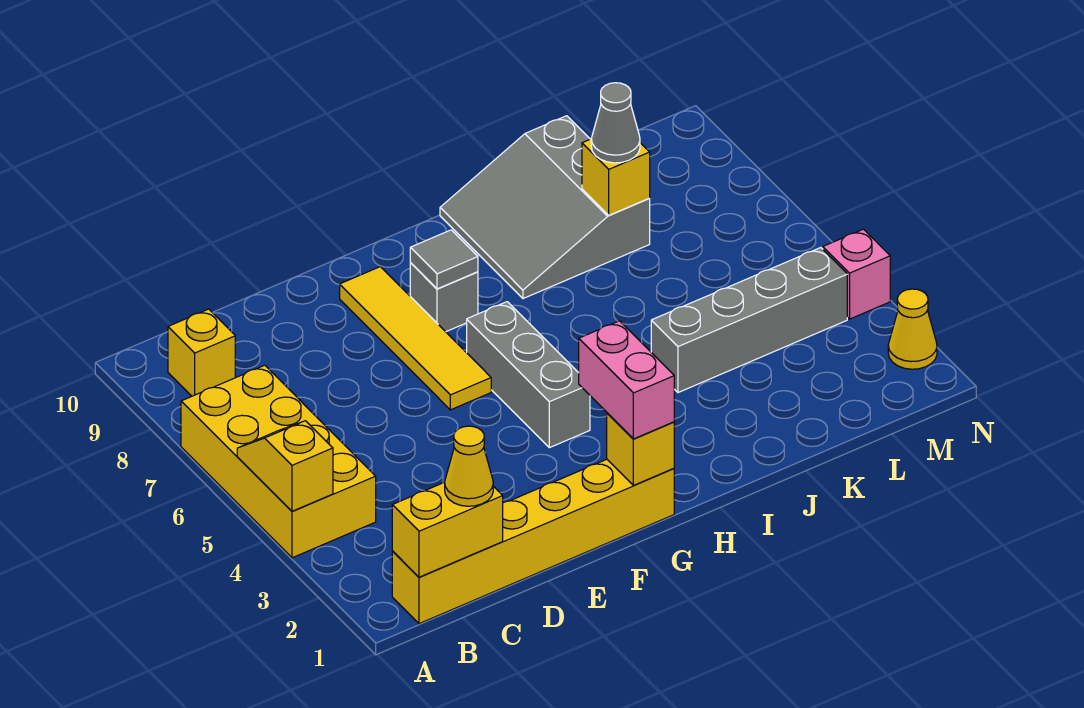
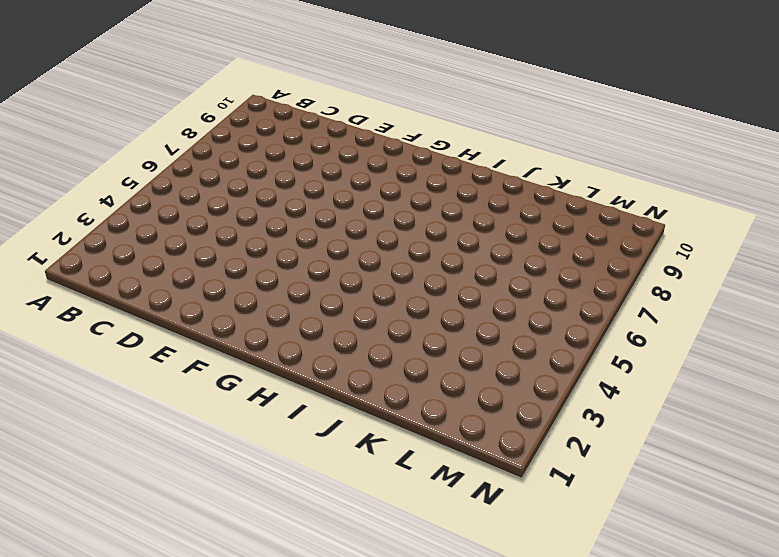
none -> yellow brick A4:B7 level 1
none -> yellow brick B1:G1 level 1
none -> yellow brick B9 level 1

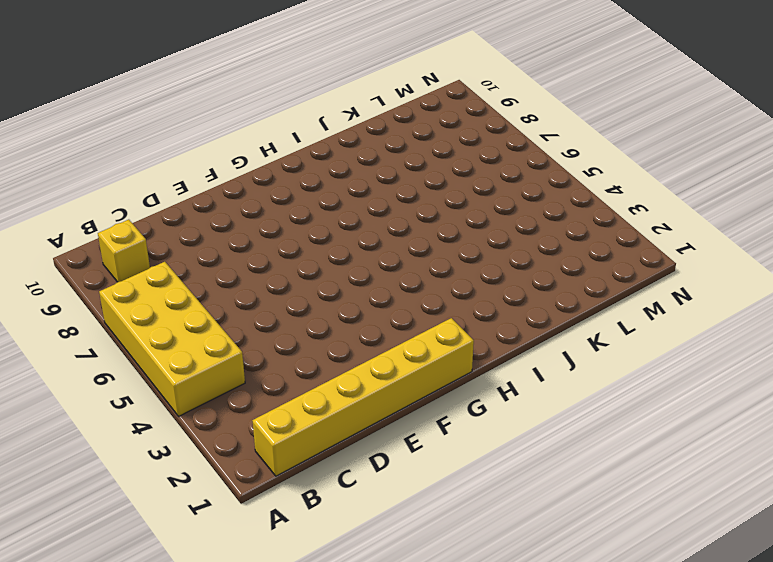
none -> yellow tile F6:F9 level 1
none -> grey brick G4:G6 level 1
none -> grey brick G8 level 1

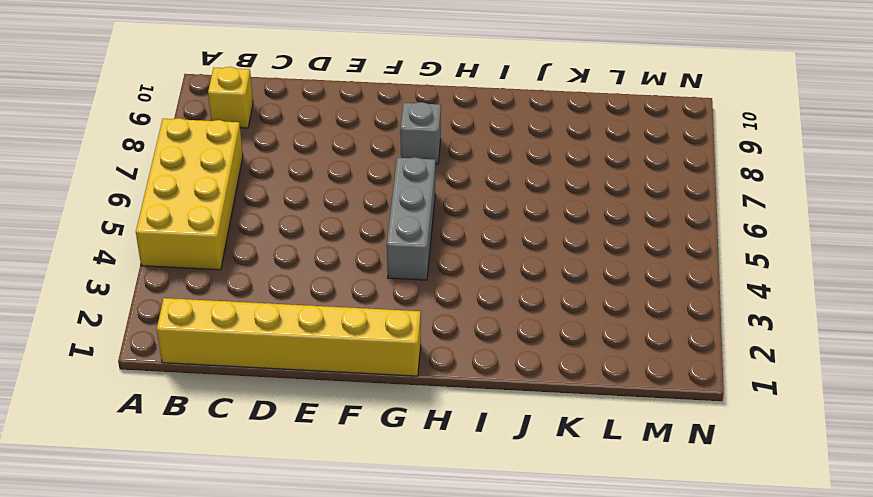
none -> yellow tile F6:F9 level 1
none -> grey slope I8:K10 level 1 top K
none -> grey brick J4:M4 level 1

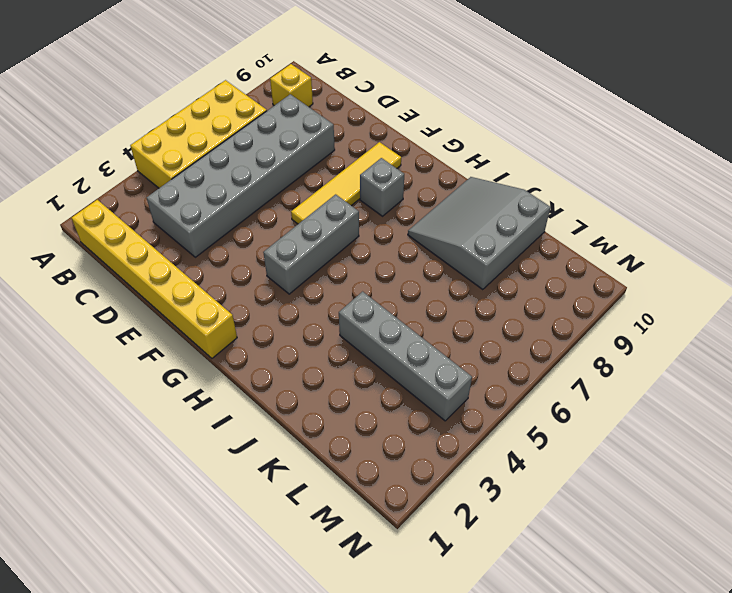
grey brick C3:D8 level 1 -> none
none -> yellow cone N2 level 1
none -> pink brick N4 level 1
none -> yellow slope A4:A5 level 2 top 4

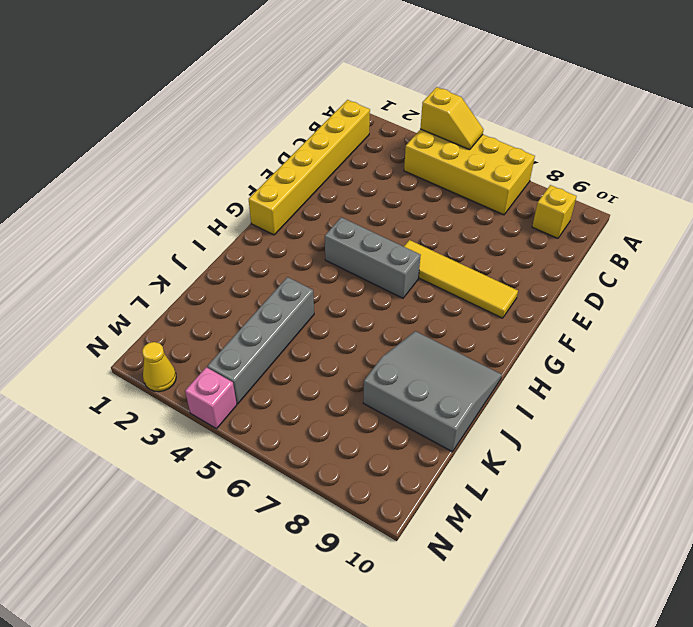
none -> grey brick G8 level 1
none -> yellow brick B1:C1 level 2
none -> yellow brick G1 level 2

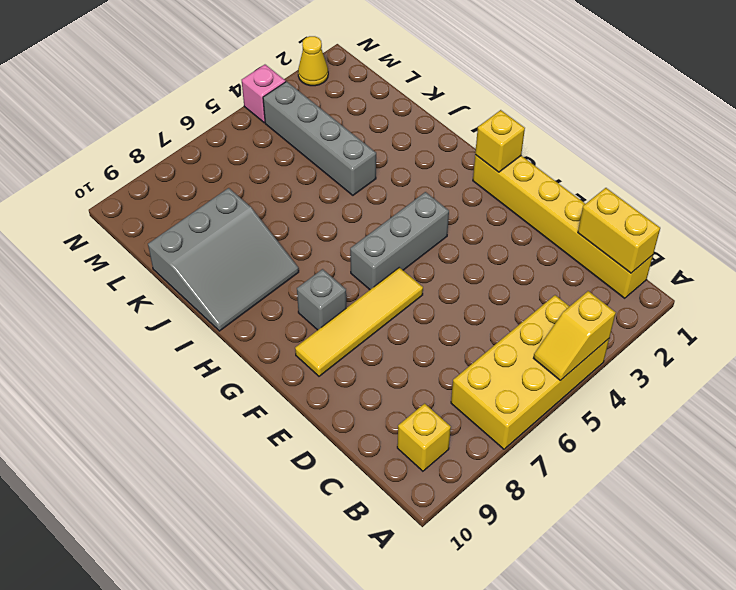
none -> grey tile G8 level 2
none -> yellow brick K8 level 2
none -> yellow cone C1 level 3

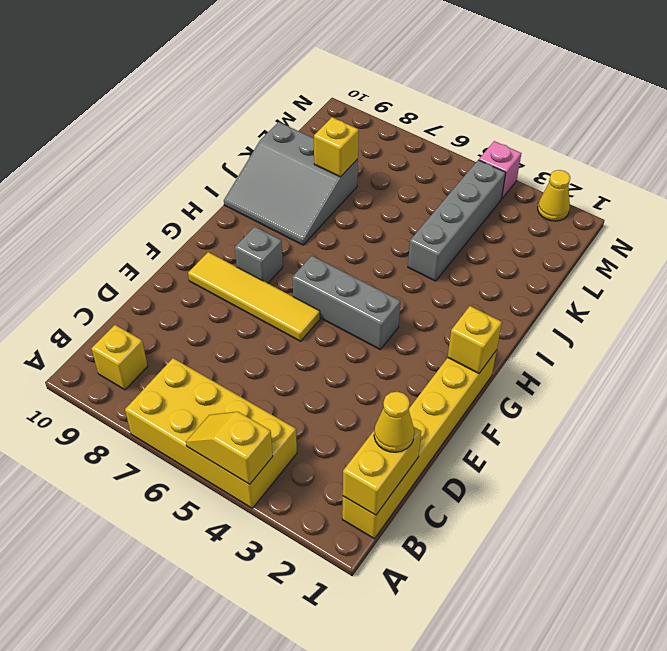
none -> grey tile G8 level 2
none -> pink brick G1:G2 level 3
none -> grey cone K8 level 3

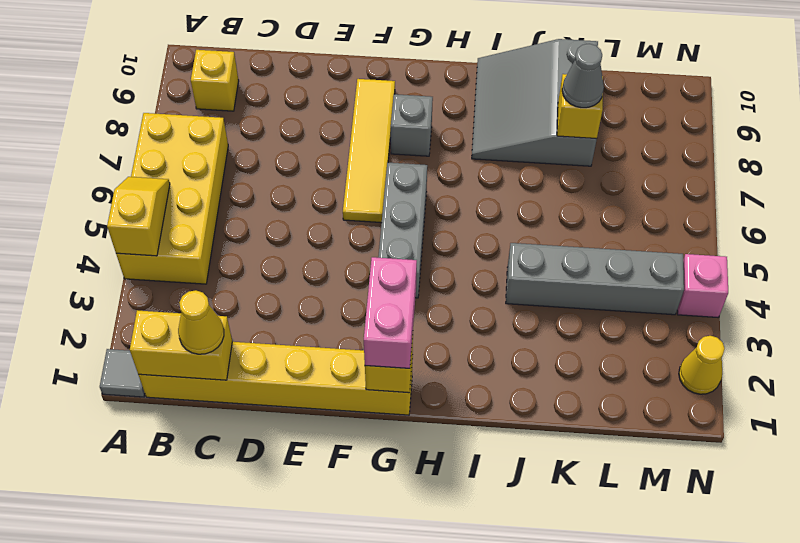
grey tile A1 level 1 -> grey tile G8 level 2

